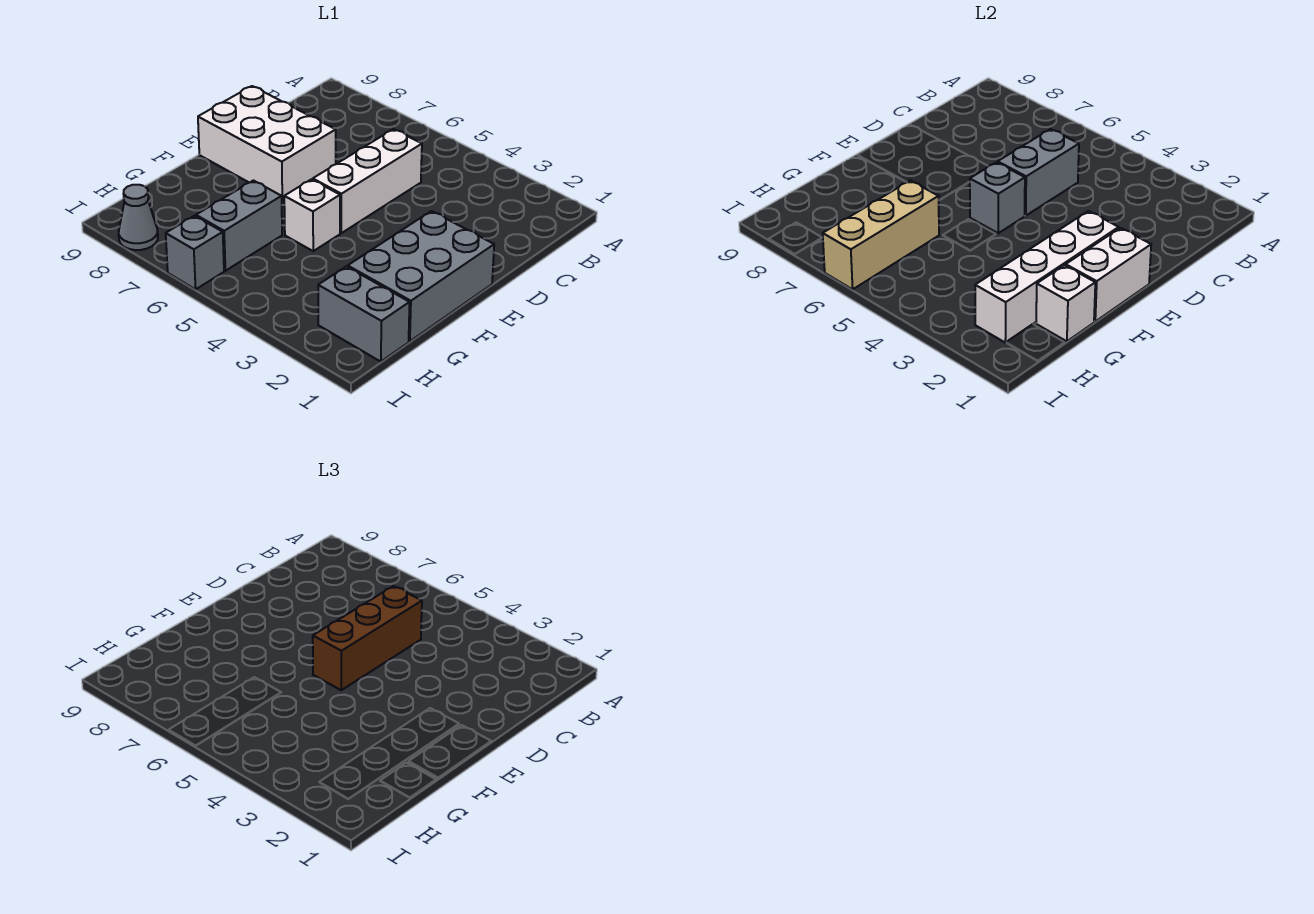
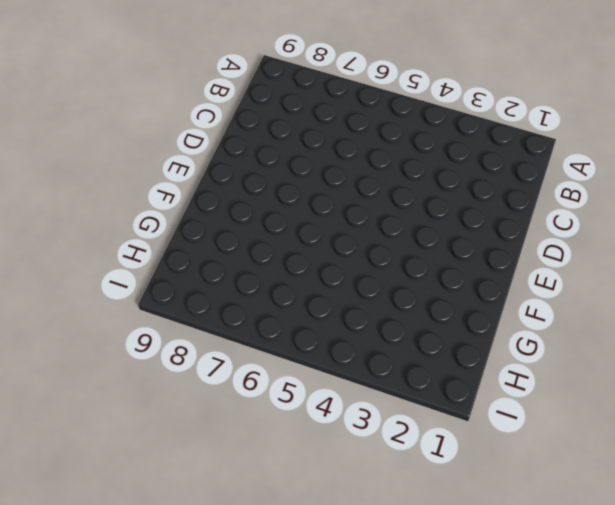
none -> white brick C5:E5 level 1
none -> white brick D7:E9 level 1
none -> grey brick E1:G2 level 1

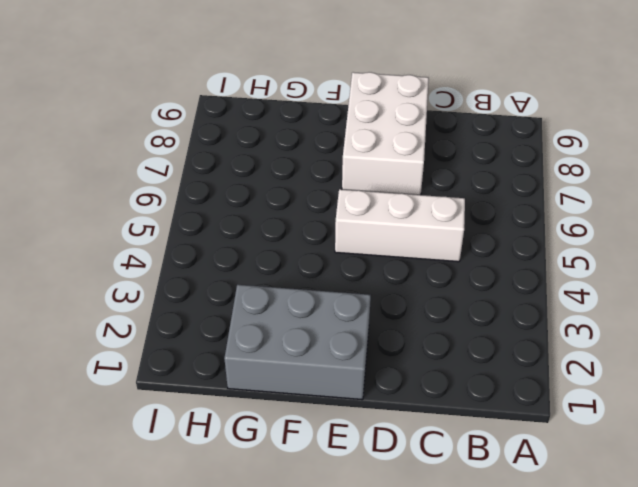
none -> white brick F5 level 1
none -> grey brick G6:H6 level 1
none -> grey brick H1:H2 level 1

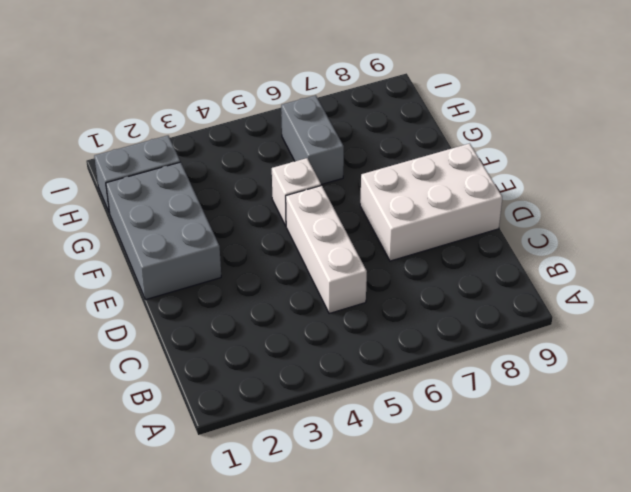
none -> grey brick I6 level 1
none -> grey cone I8 level 1
none -> grey brick C5:D5 level 2

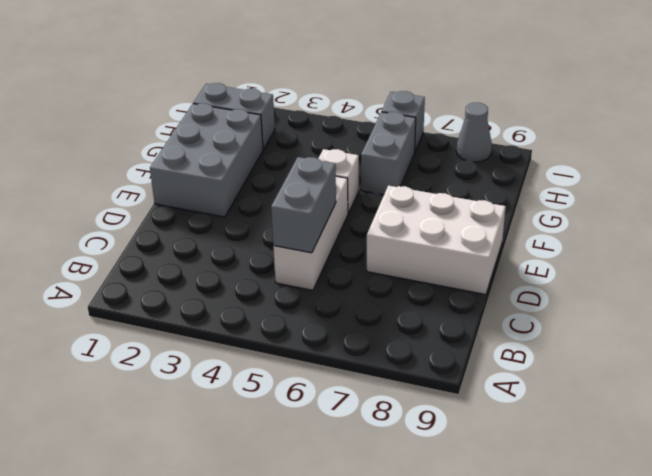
none -> white brick E1:F1 level 2
none -> white brick E2:H2 level 2
none -> grey brick E5 level 2

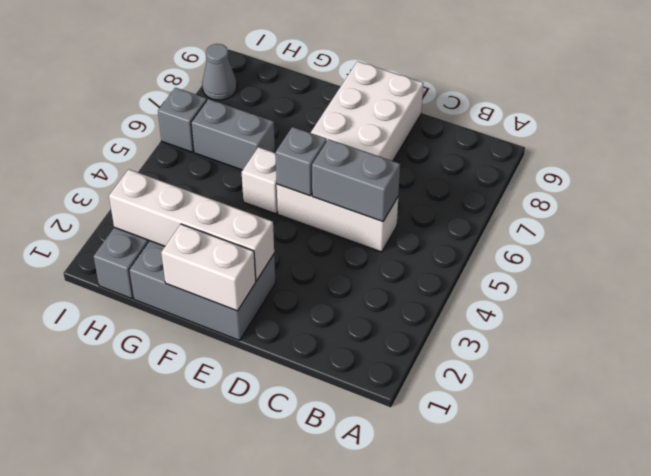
none -> white brick G1 level 2
none -> tan brick G6:I6 level 2
none -> brown brick C5:E5 level 3

